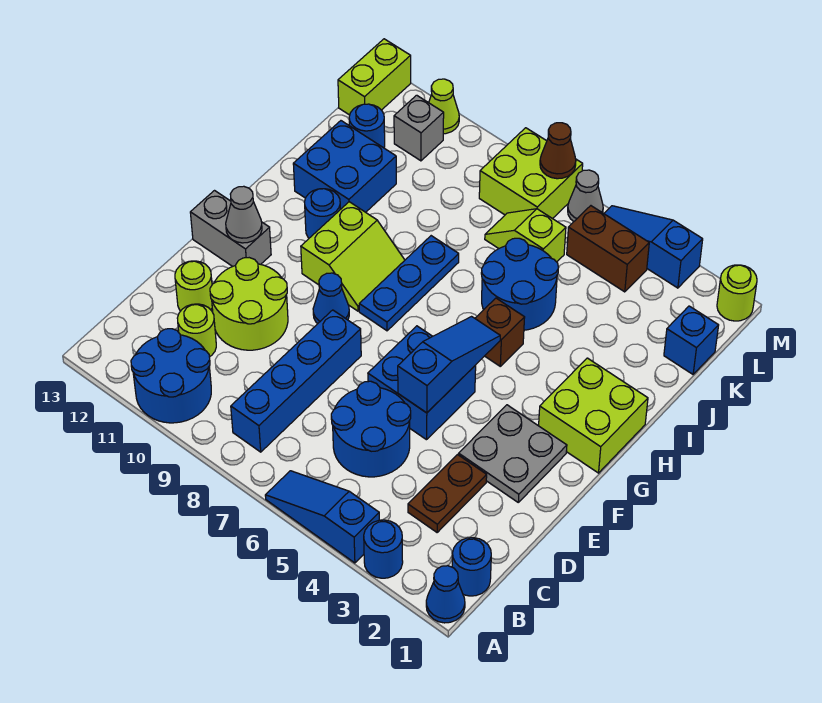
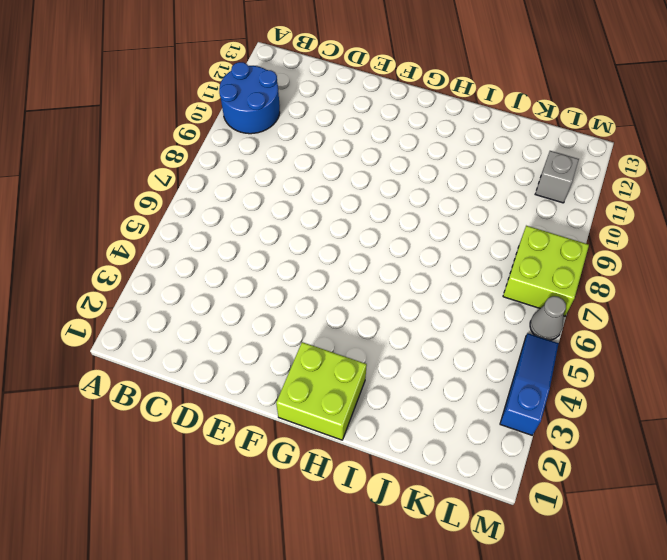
none -> blue cone A1 level 1
none -> blue round brick A3 level 1
none -> blue slope A4:A6 level 1 top 4
none -> blue round brick B1 level 1

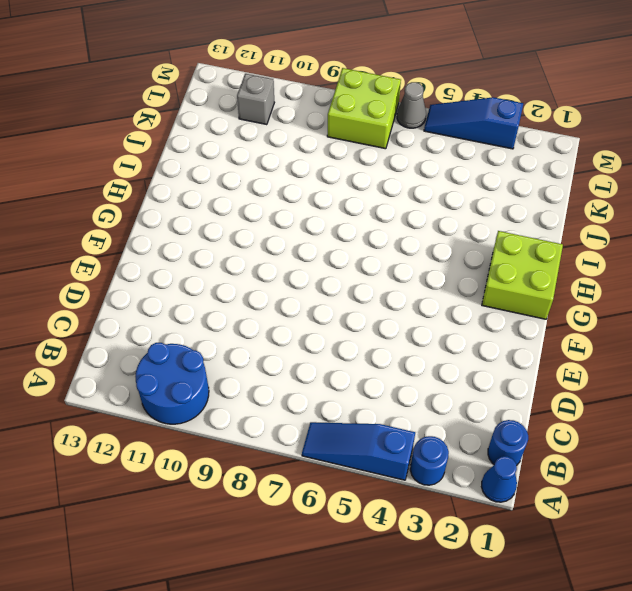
none -> blue brick B8:E8 level 1
none -> brown plate C3:D3 level 1
none -> blue round brick C5:D6 level 1
none -> lime round brick C11 level 1

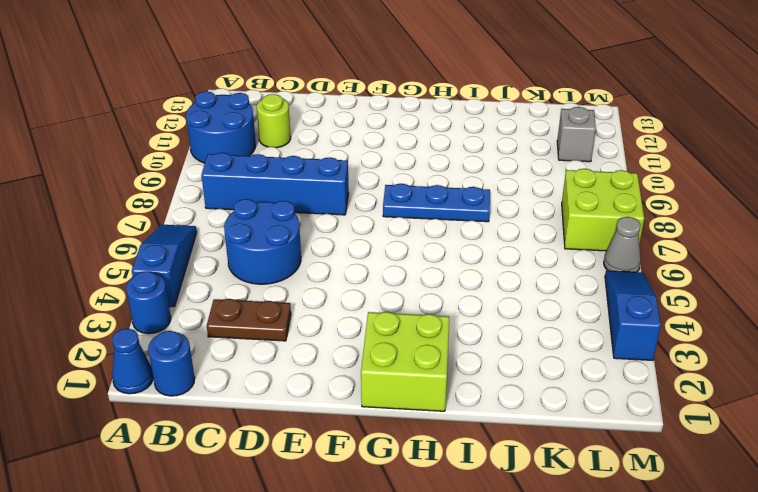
none -> lime round brick D10:E11 level 1
none -> lime round brick D12 level 1
none -> grey plate E2:F3 level 1
none -> blue brick E5:F6 level 1

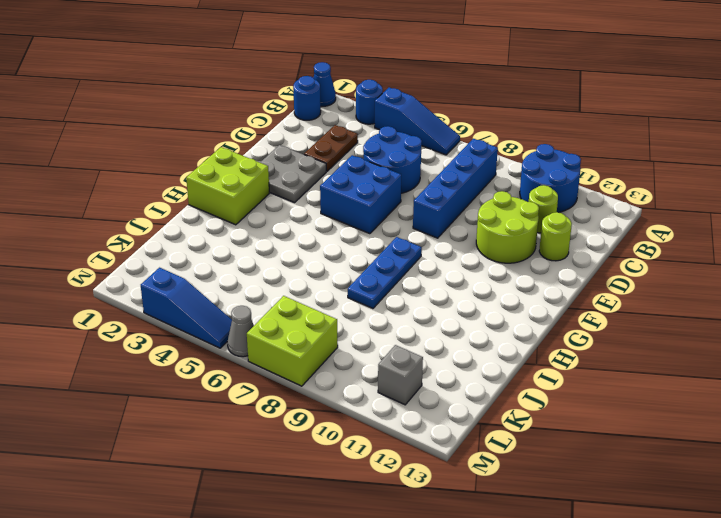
none -> blue cone F9 level 1
none -> grey brick F12:F13 level 1
none -> lime slope G9:H10 level 1 top 10
none -> brown brick H5 level 1

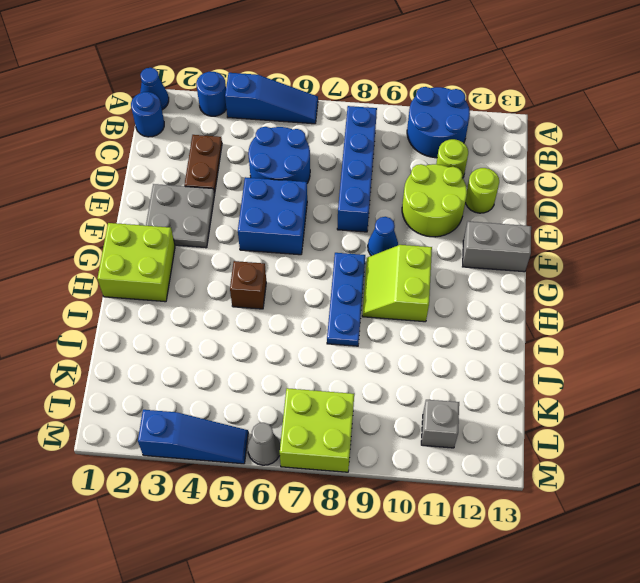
none -> blue round brick H11 level 1
none -> blue round brick I5:J6 level 1
none -> blue brick I11:J12 level 1
none -> blue brick K1 level 1

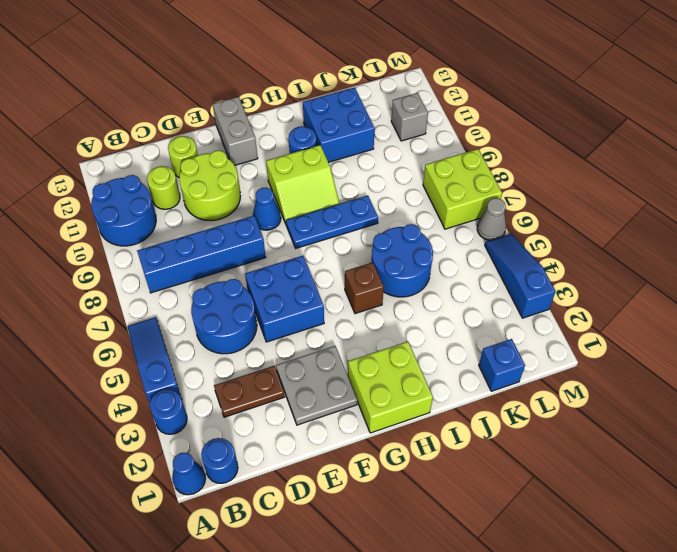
none -> lime slope K6:K7 level 1 top 6
none -> blue round brick K12 level 1
none -> brown brick L4:L5 level 1
none -> lime brick L13:M13 level 1

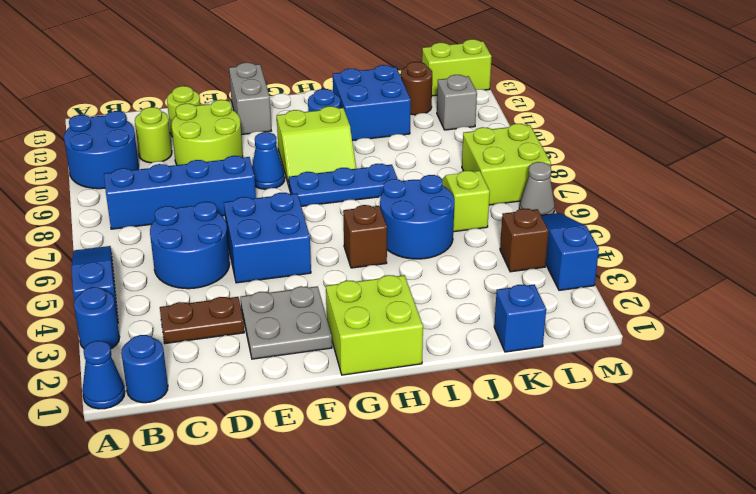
brown round brick K12 level 1 -> blue round brick K12 level 1
brown brick L4 level 1 -> brown brick L4:L5 level 1
none -> lime round brick M1 level 1
none -> lime cone M11 level 1
none -> blue slope E5:G5 level 2 top E
none -> grey cone F12 level 2

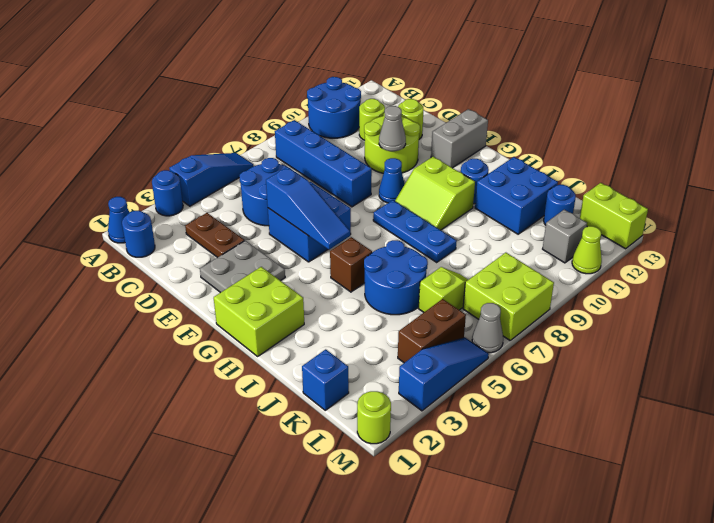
grey cone E10 level 2 -> grey cone F12 level 2
none -> brown cone M7 level 2

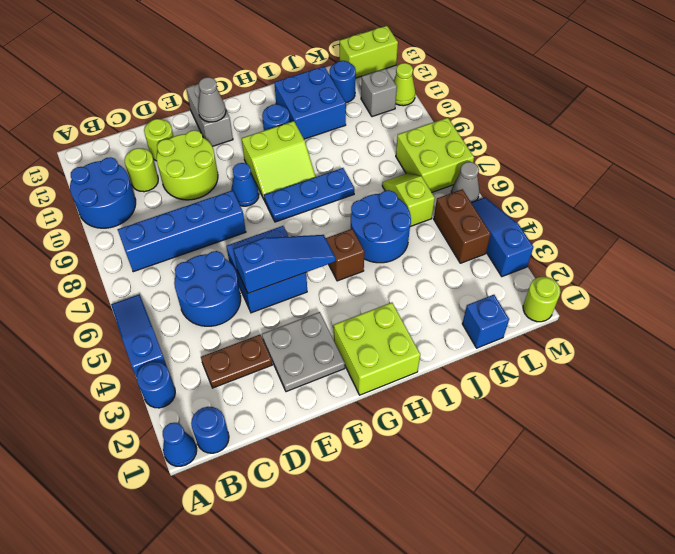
none -> brown cone M7 level 2

